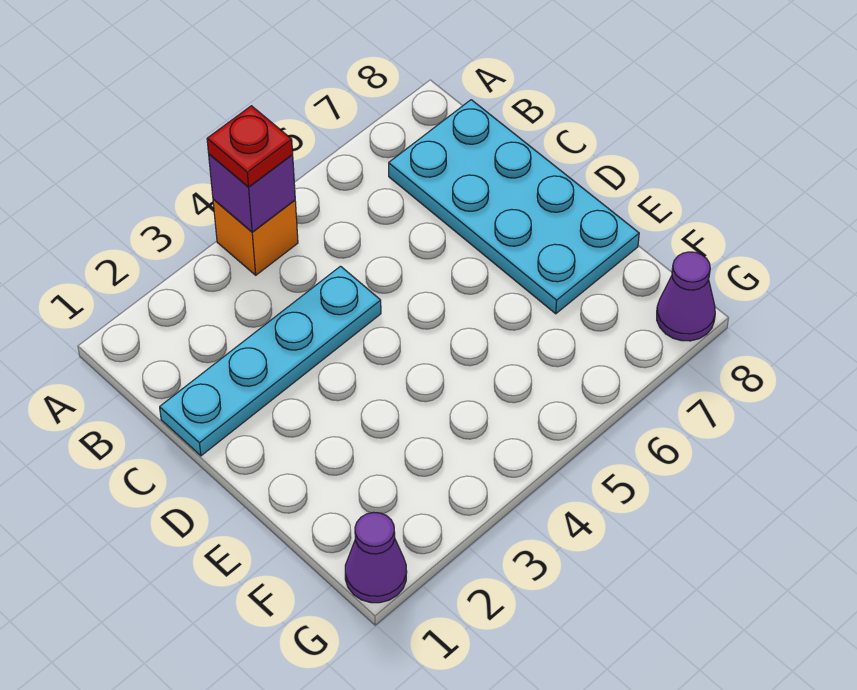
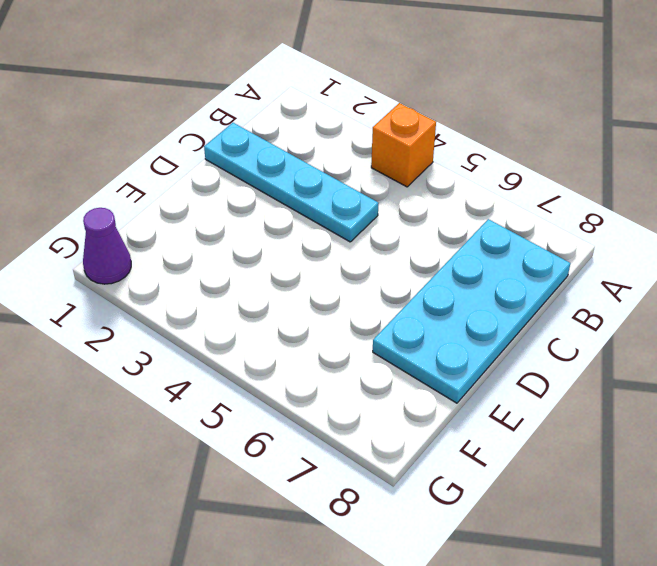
none -> purple cone G8 level 1
none -> purple brick A4 level 2

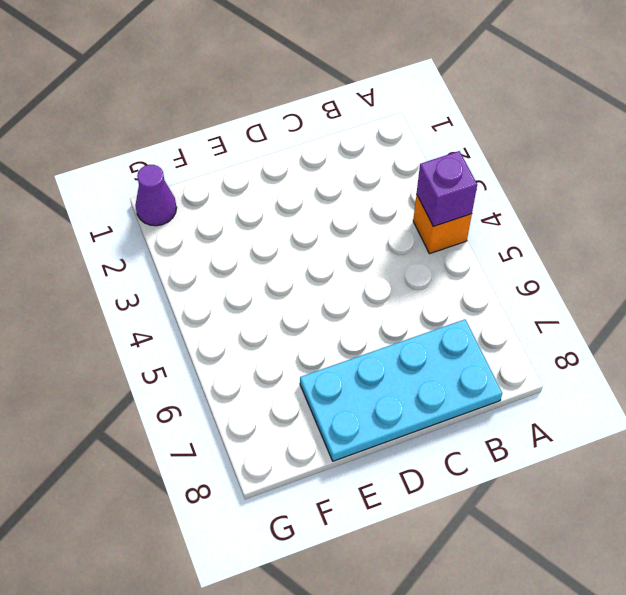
none -> cyan plate C1:C4 level 1
none -> purple cone G8 level 1

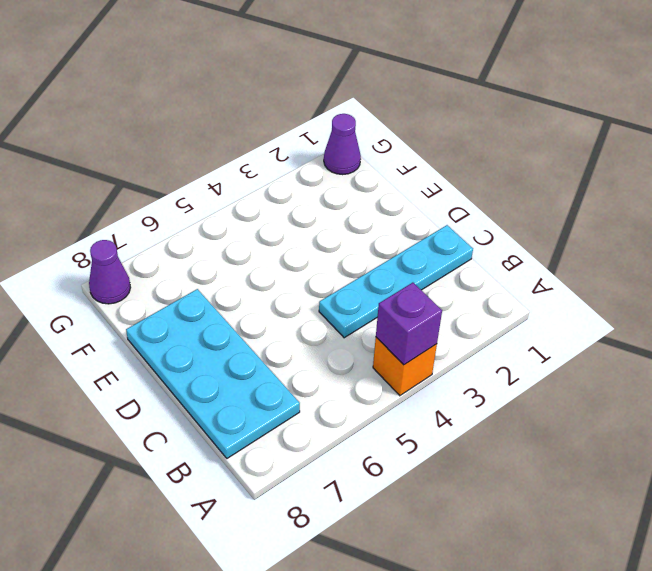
none -> red plate A4 level 3

